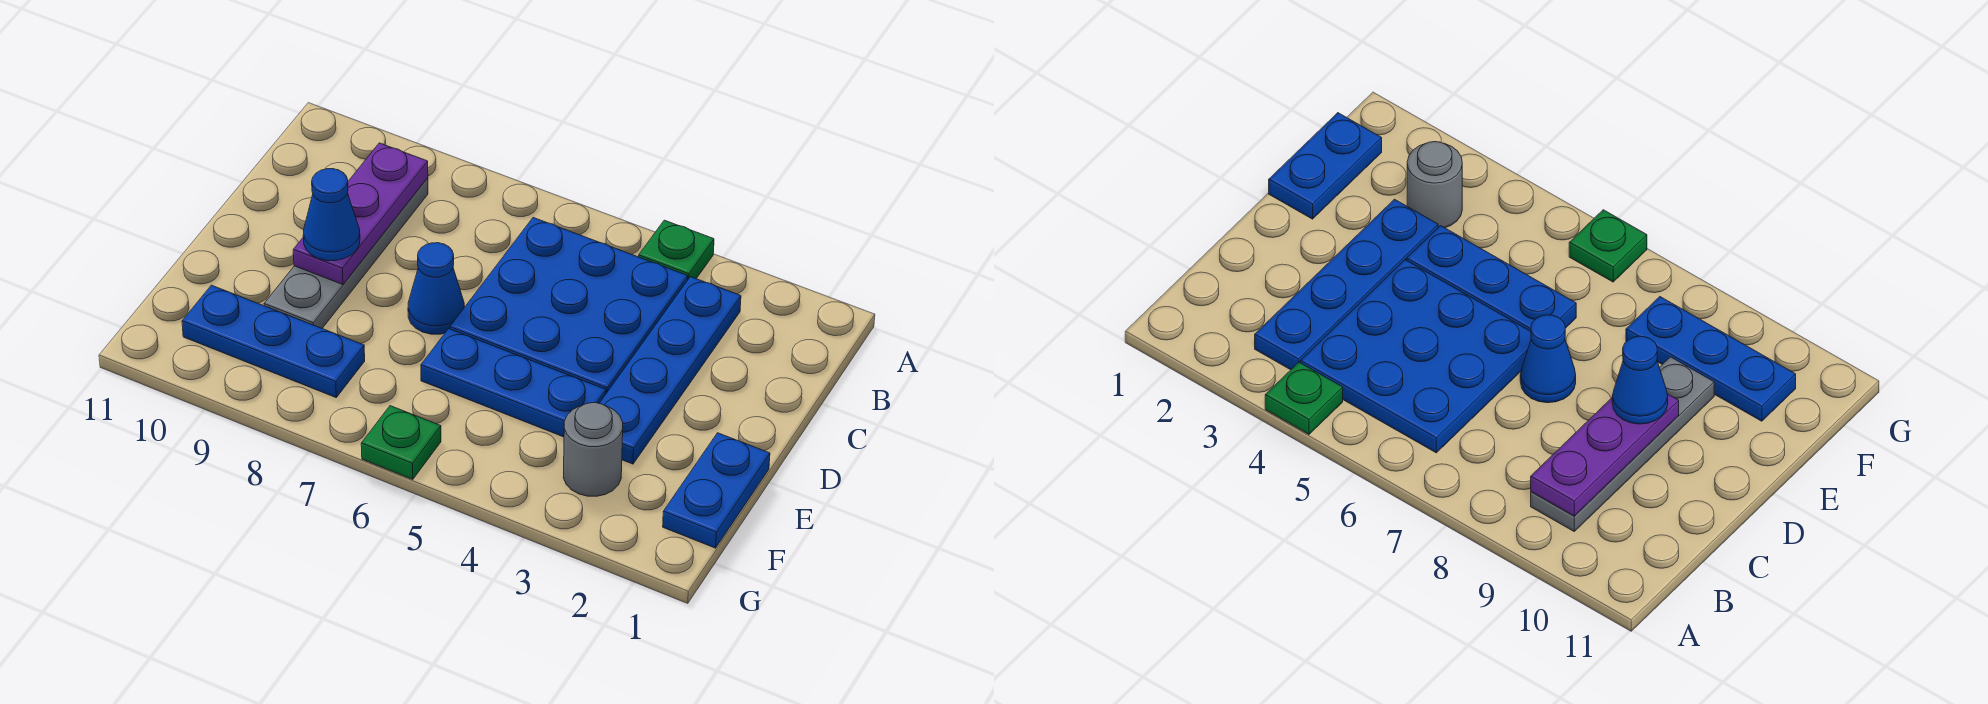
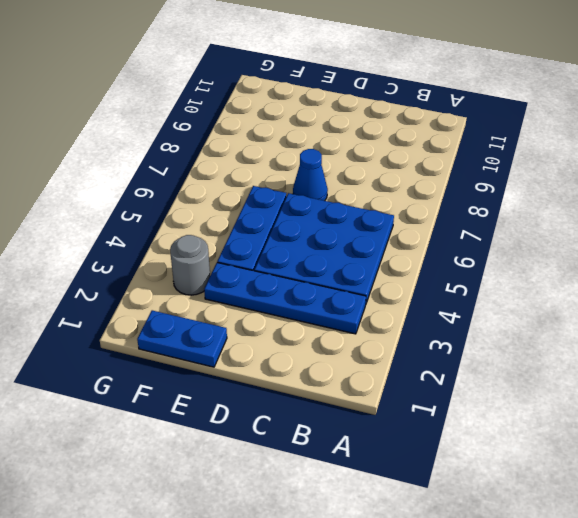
none -> green plate A4 level 1
none -> grey plate B9:E9 level 1
none -> blue plate F8:F10 level 1

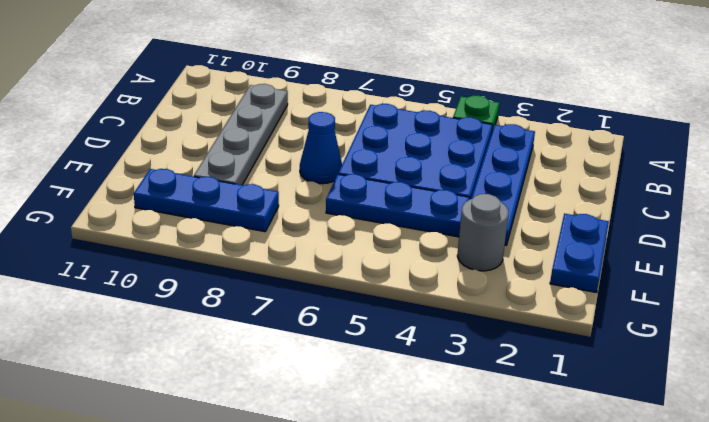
none -> green plate G6 level 1
none -> purple plate B9:D9 level 2
none -> blue cone D9 level 3

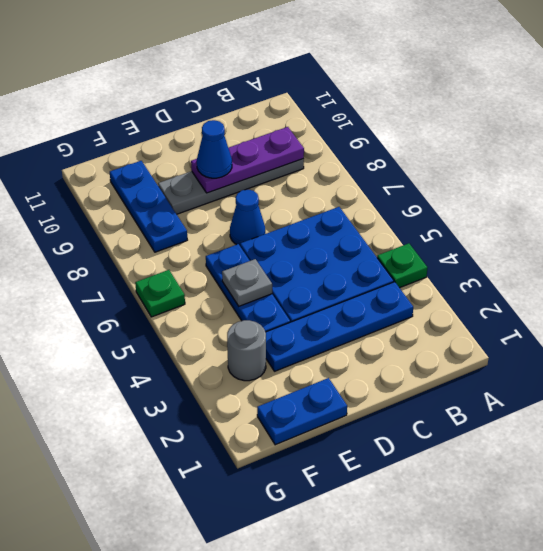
grey plate E5 level 2 -> none

